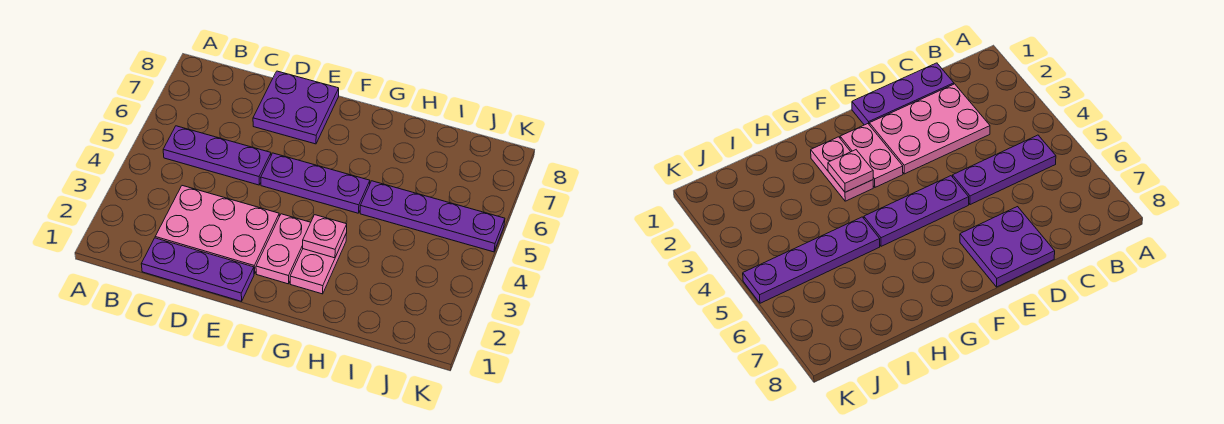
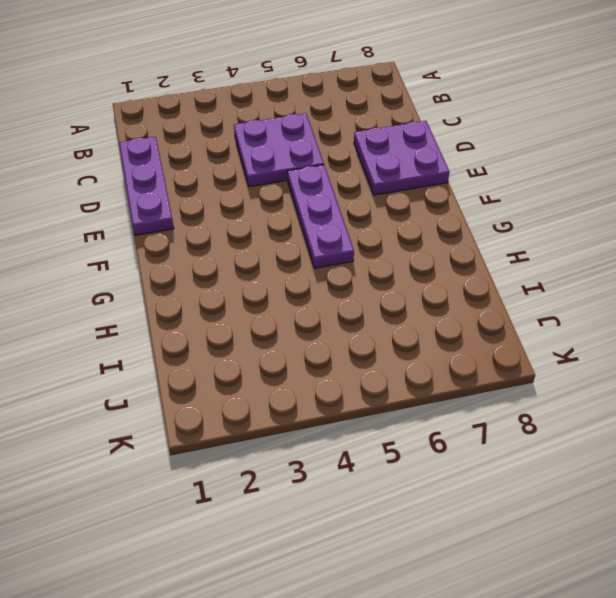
purple plate C4:D5 level 1 -> purple plate B5:D5 level 1
none -> pink plate C2:E3 level 1
none -> pink plate F2:F3 level 1

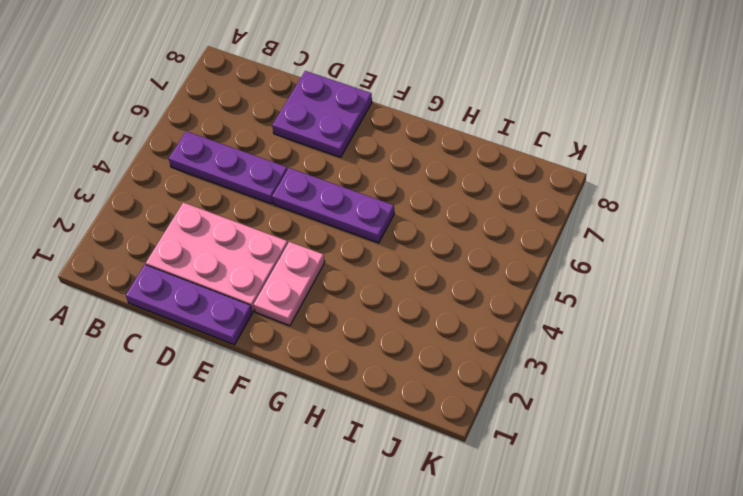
none -> pink plate G2:G3 level 1
none -> purple plate H5:K5 level 1

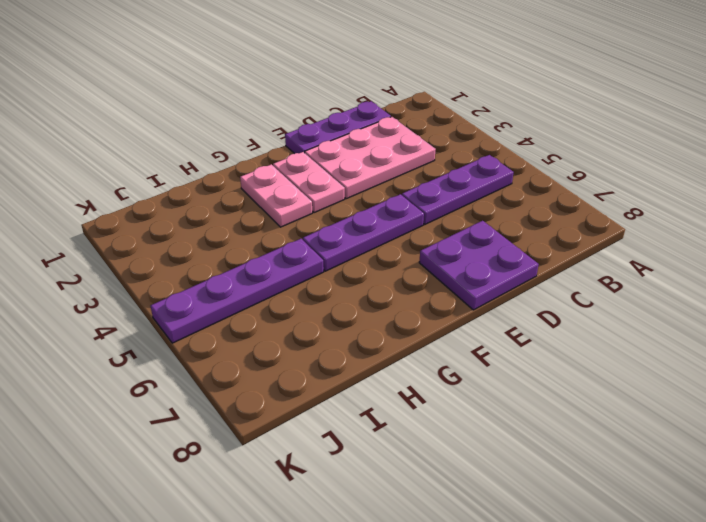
none -> pink plate G3 level 2

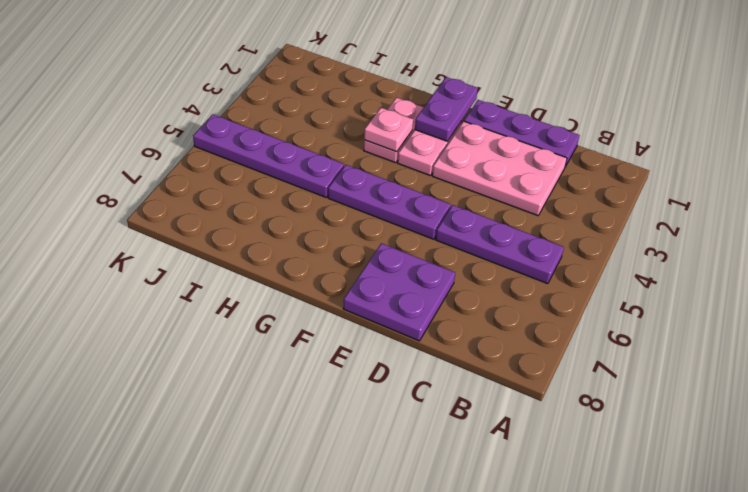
purple plate F1:F2 level 2 -> none

